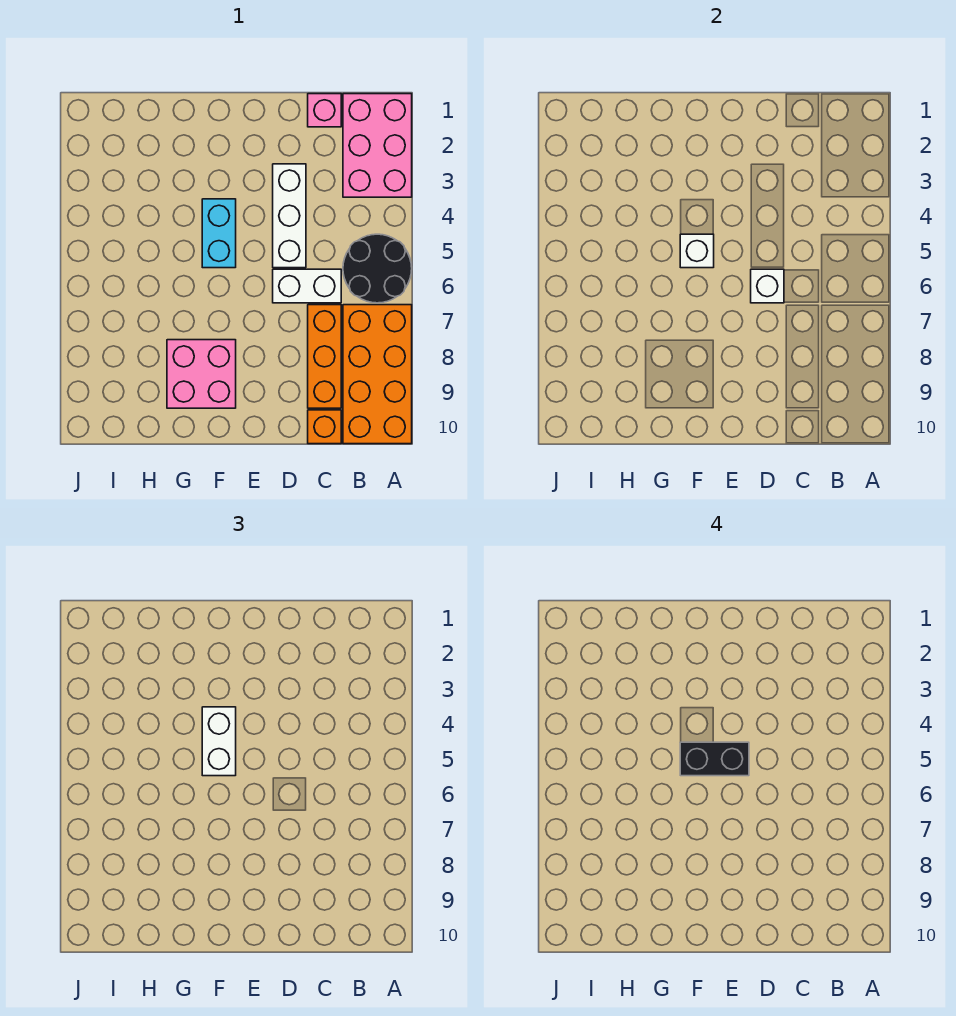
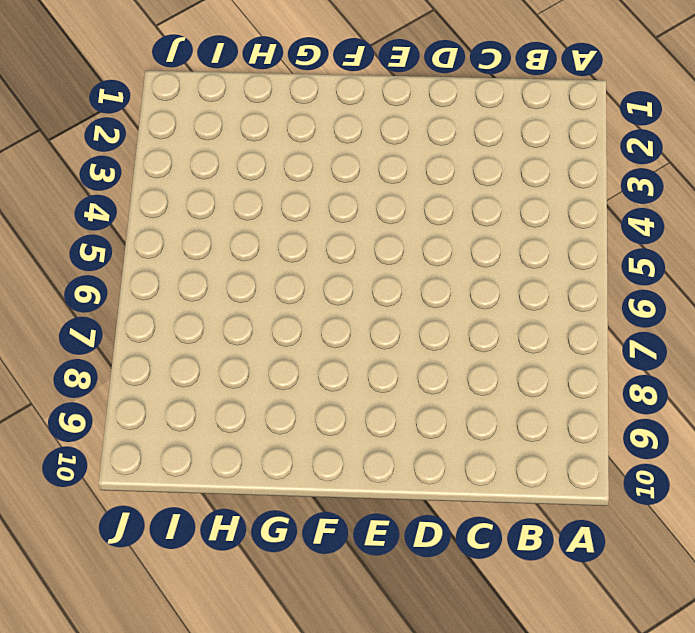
none -> pink brick A1:B3 level 1
none -> black round brick A5:B6 level 1
none -> orange brick A7:B10 level 1

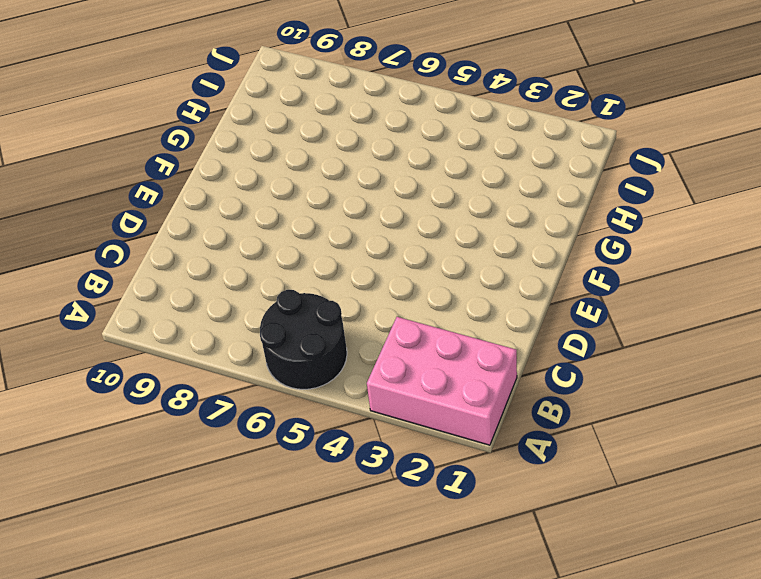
none -> orange brick A7:B10 level 1
none -> pink brick C1 level 1
none -> white brick C6:D6 level 1

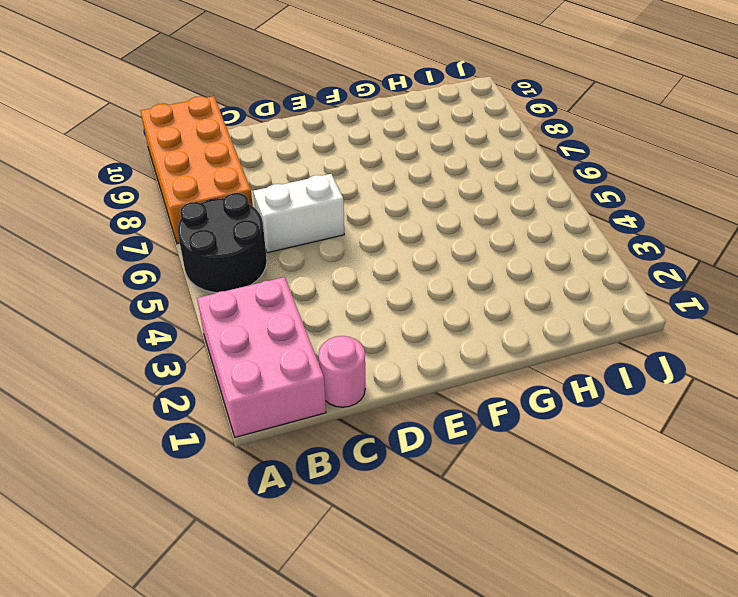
pink round brick C1 level 1 -> pink brick C1 level 1
none -> orange brick C7:C9 level 1
none -> orange brick C10 level 1
none -> white brick D3:D5 level 1

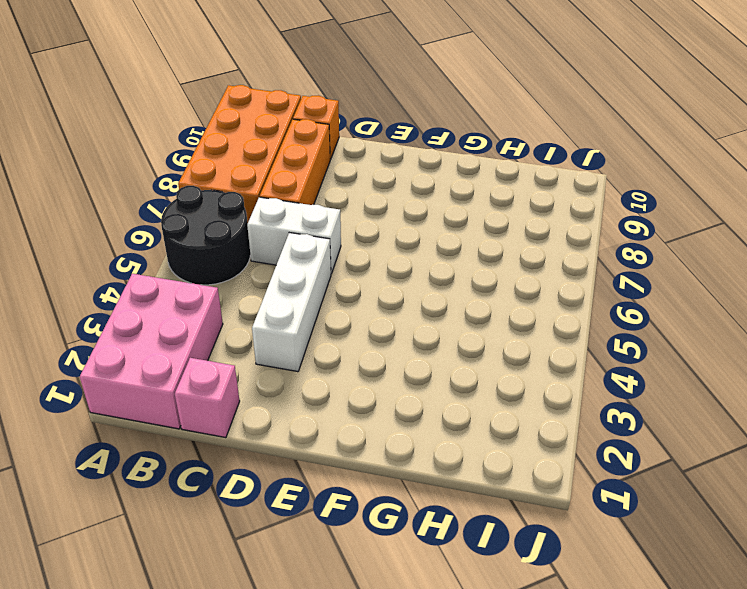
none -> cyan brick F4:F5 level 1
none -> pink brick F8:G9 level 1
none -> white brick D6 level 2

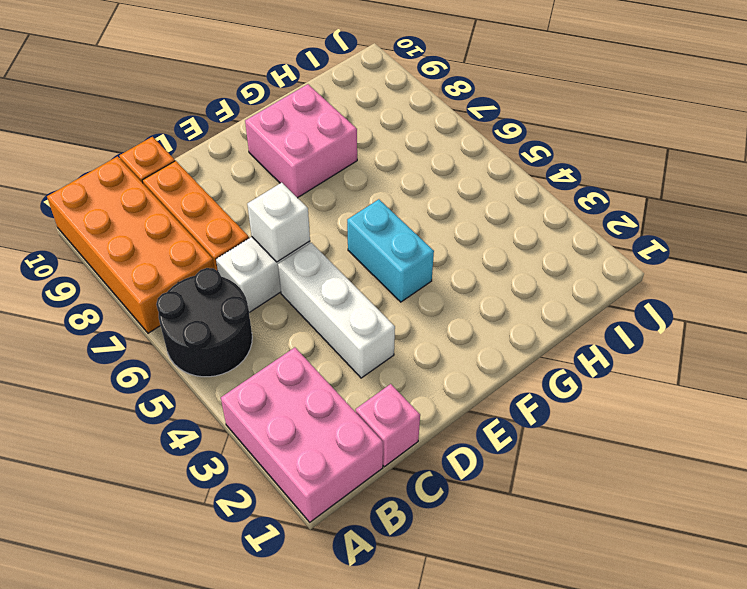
none -> white brick F5 level 2
none -> white brick F4:F5 level 3
none -> black brick E5:F5 level 4

